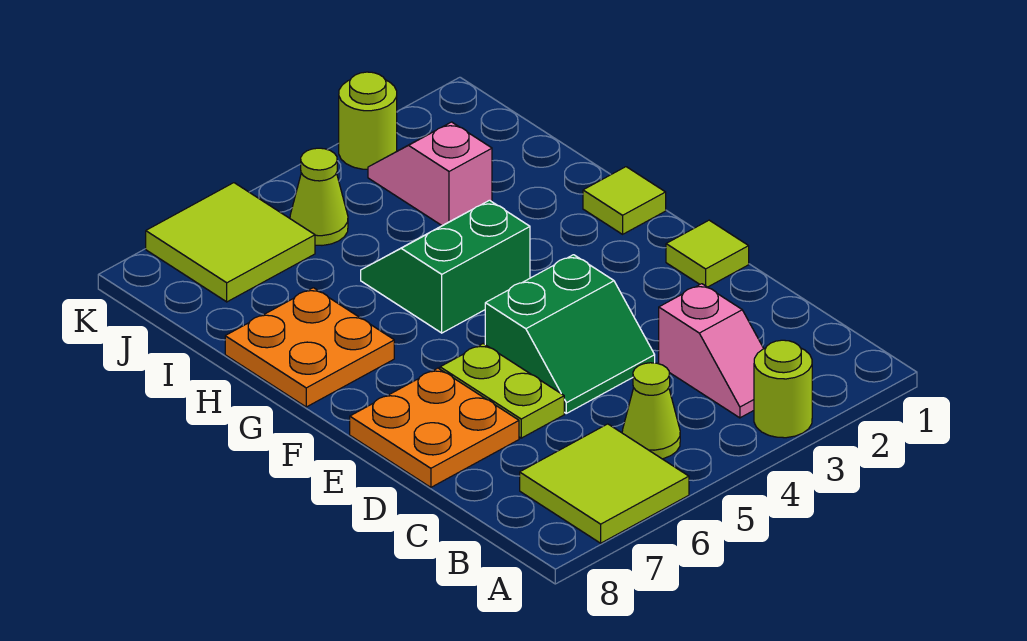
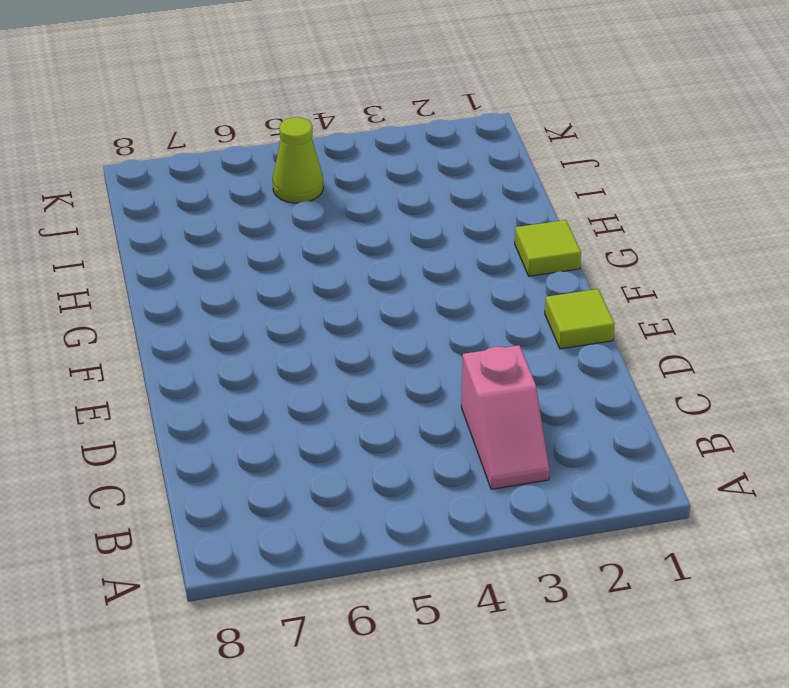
none -> lime round brick A3 level 1
none -> lime tile A6:B7 level 1
none -> lime cone B5 level 1

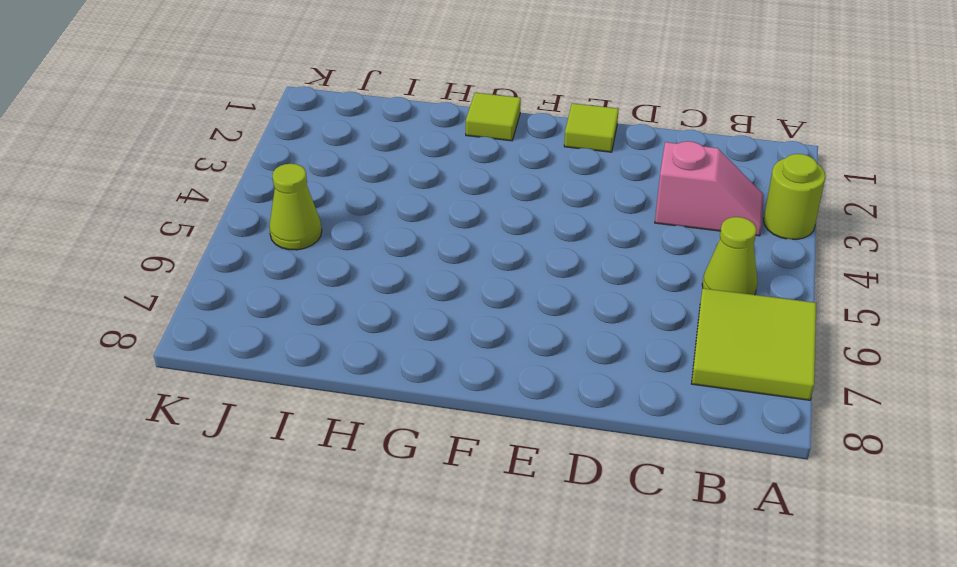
none -> green slope D4:E5 level 1 top E
none -> lime plate D6:E6 level 1
none -> orange plate D7:E8 level 1

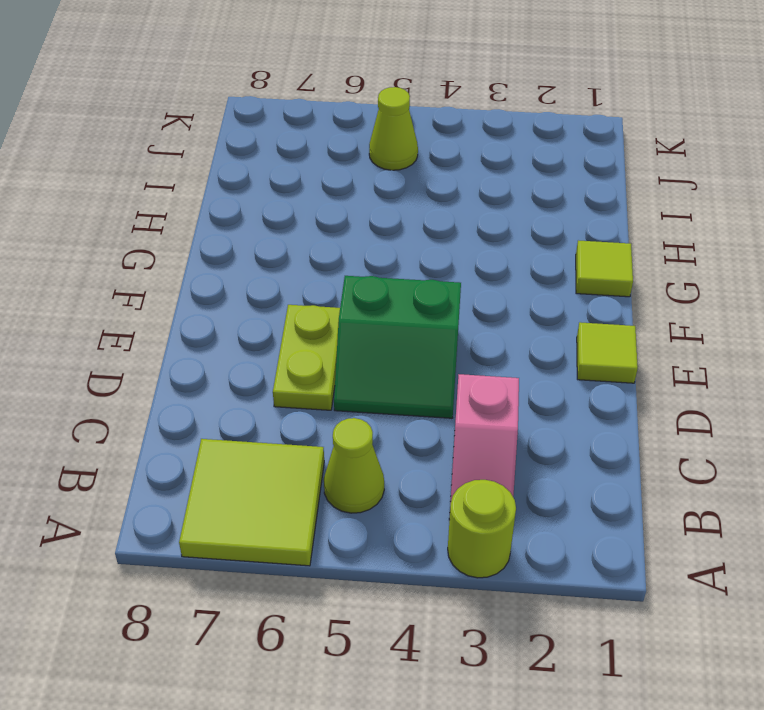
none -> orange plate D7:E8 level 1
none -> green slope G4:H5 level 1 top G
none -> orange plate G7:H8 level 1

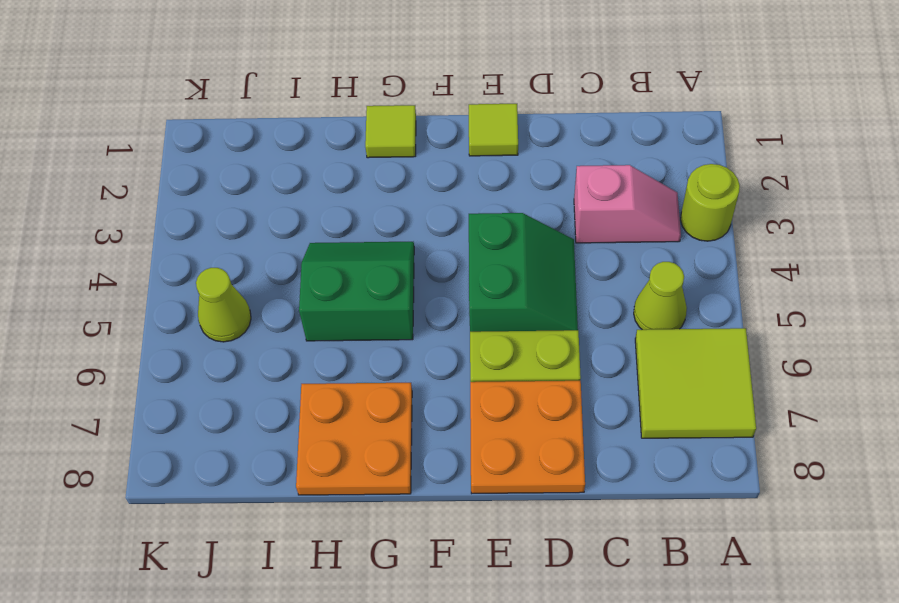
green slope G4:H5 level 1 top 5 -> green slope G4:H5 level 1 top G
none -> pink slope I3:J3 level 1 top I
none -> lime tile J6:K7 level 1
none -> lime round brick K3 level 1

